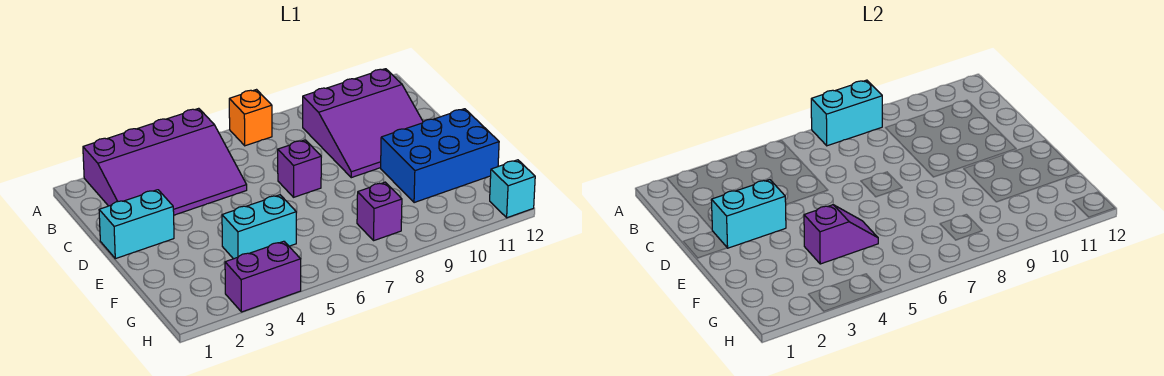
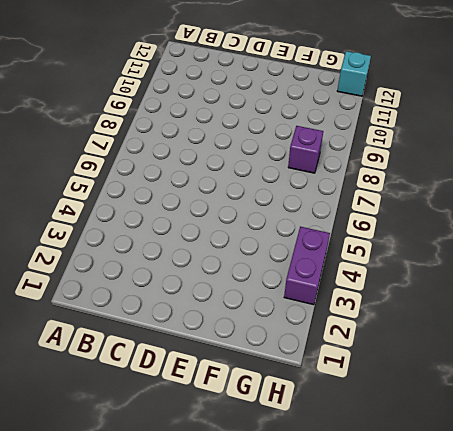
none -> purple slope A2:C5 level 1 top A
none -> orange brick A7 level 1
none -> purple slope B9:D11 level 1 top B

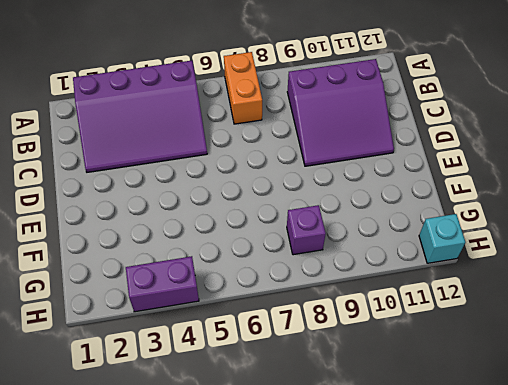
orange brick A7:B7 level 1 -> orange brick A7 level 1
none -> cyan brick D1:D2 level 1
none -> purple brick D7 level 1
none -> blue brick E10:F12 level 1

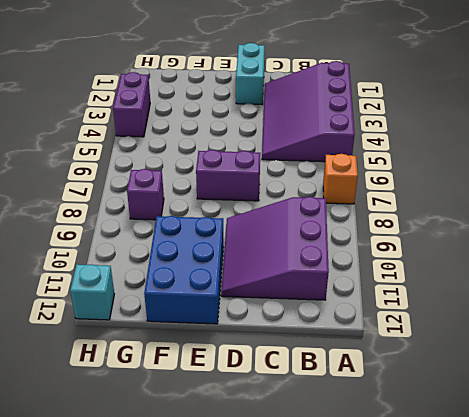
purple brick D7:E7 level 1 -> purple brick D7 level 1
none -> cyan brick F4:F5 level 1
none -> cyan brick A7:A8 level 2
none -> cyan brick D2:D3 level 2

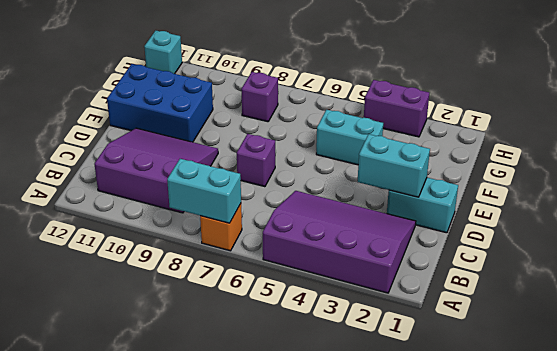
none -> purple slope F4:F5 level 2 top 4

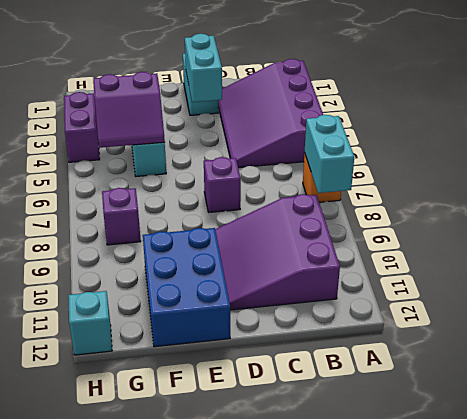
purple slope F4:G5 level 2 top 4 -> purple slope F4:F5 level 2 top 4

